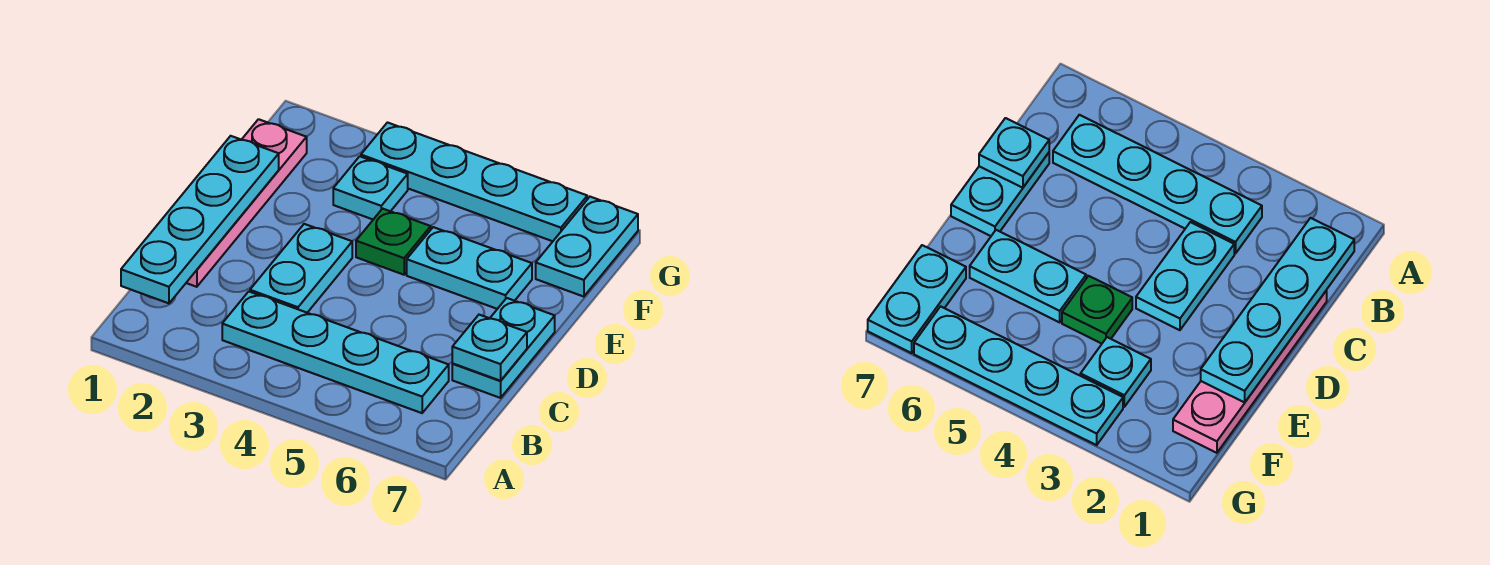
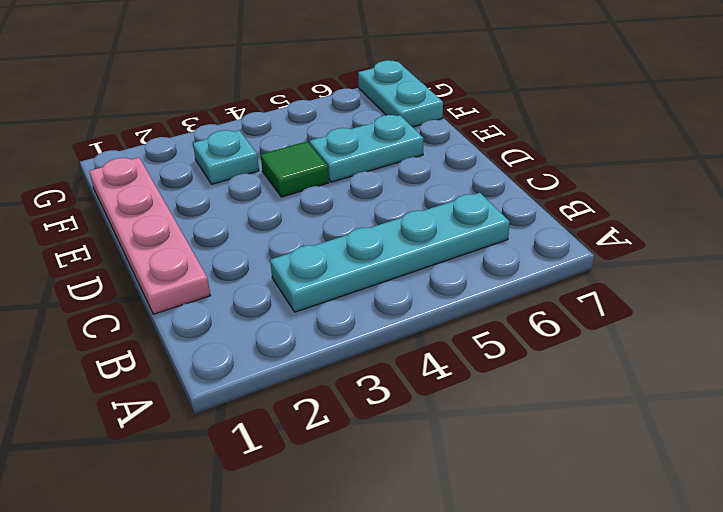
green tile E4 level 1 -> green plate E4 level 1
none -> cyan plate C3:D3 level 1
none -> cyan plate C7:D7 level 1

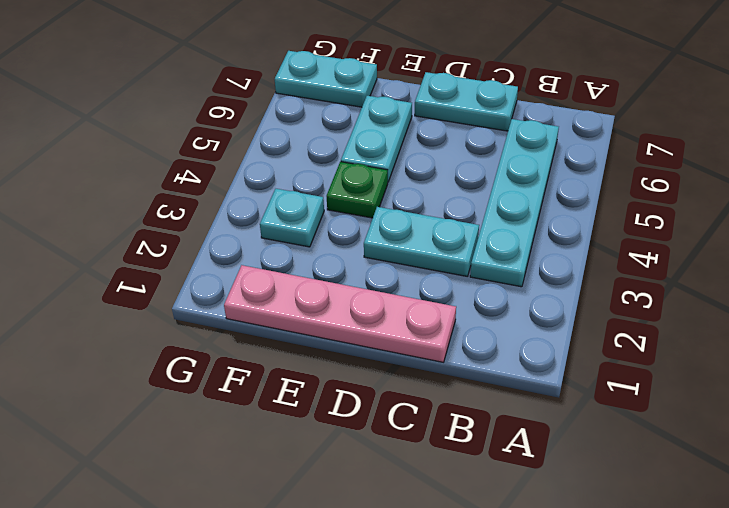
none -> cyan plate G3:G6 level 1
none -> cyan plate B1:E1 level 2

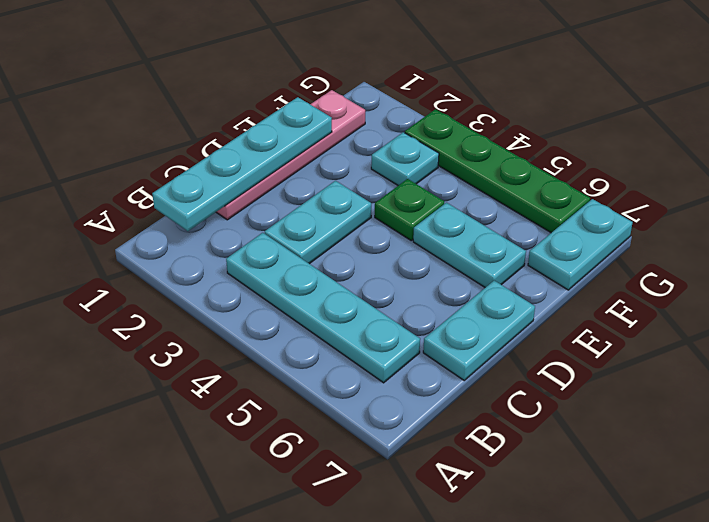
green plate G3:G6 level 1 -> cyan plate G3:G6 level 1
none -> cyan plate C7 level 2

